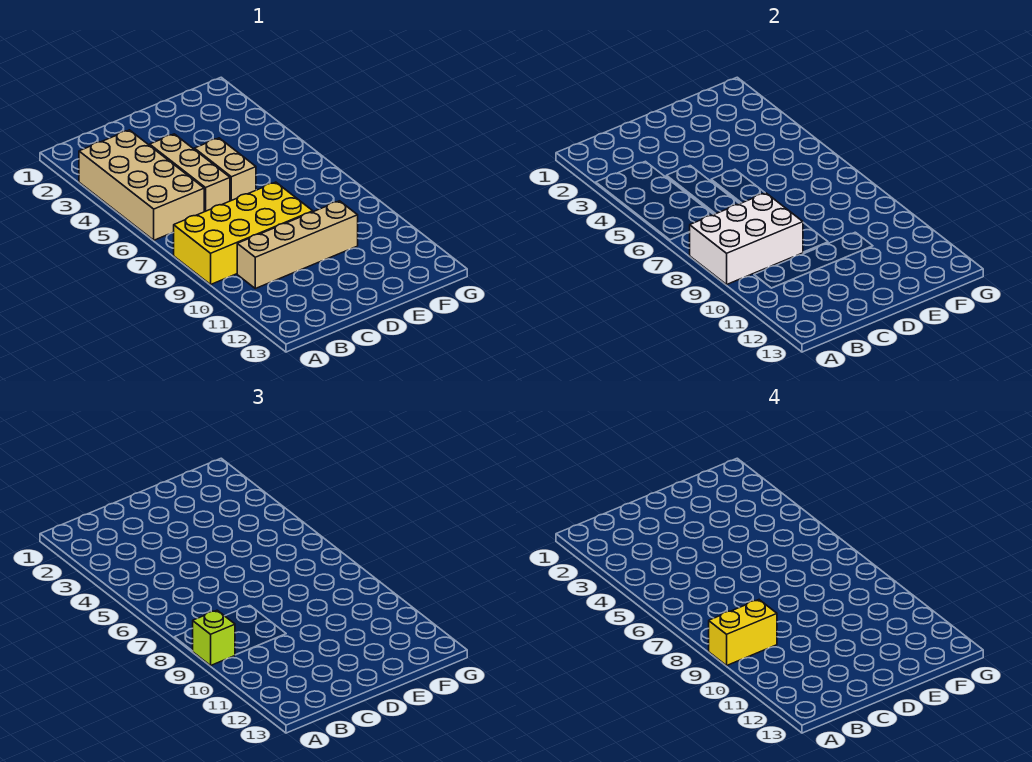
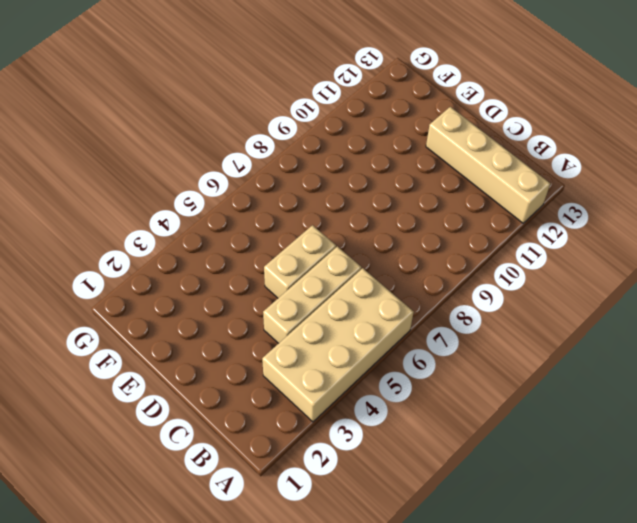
tan brick A12:D12 level 1 -> tan brick B10:E10 level 1
none -> yellow brick A8:D9 level 1
none -> white brick A8:C9 level 2

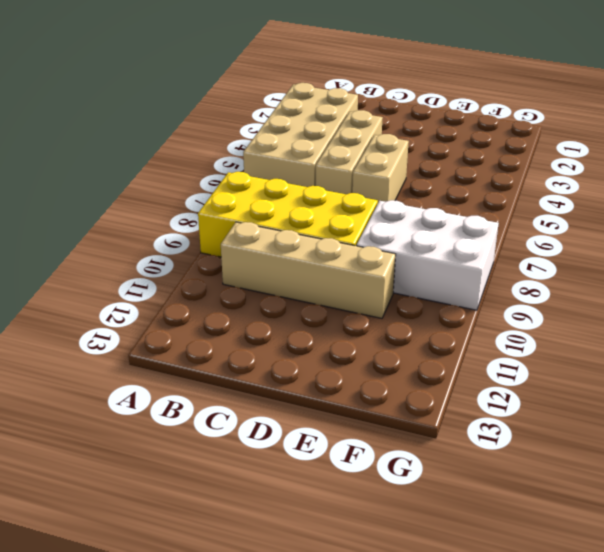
white brick E8:G9 level 1 -> white brick A8:C9 level 2
none -> lime brick A9 level 3
none -> yellow brick A9:B9 level 4

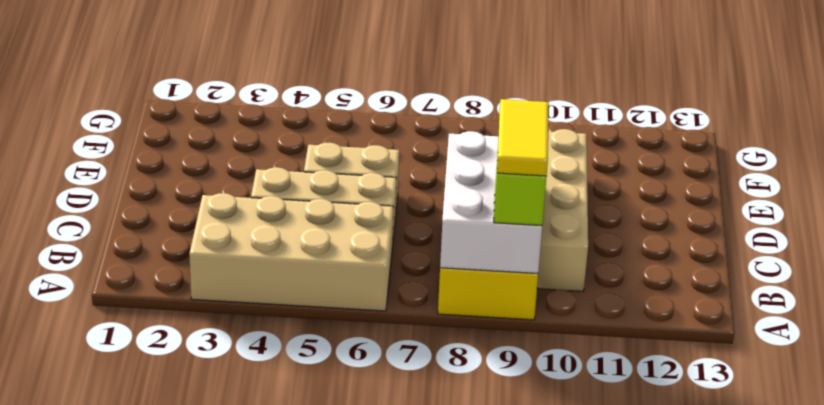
yellow tile A9:B9 level 4 -> yellow brick A9:B9 level 4

